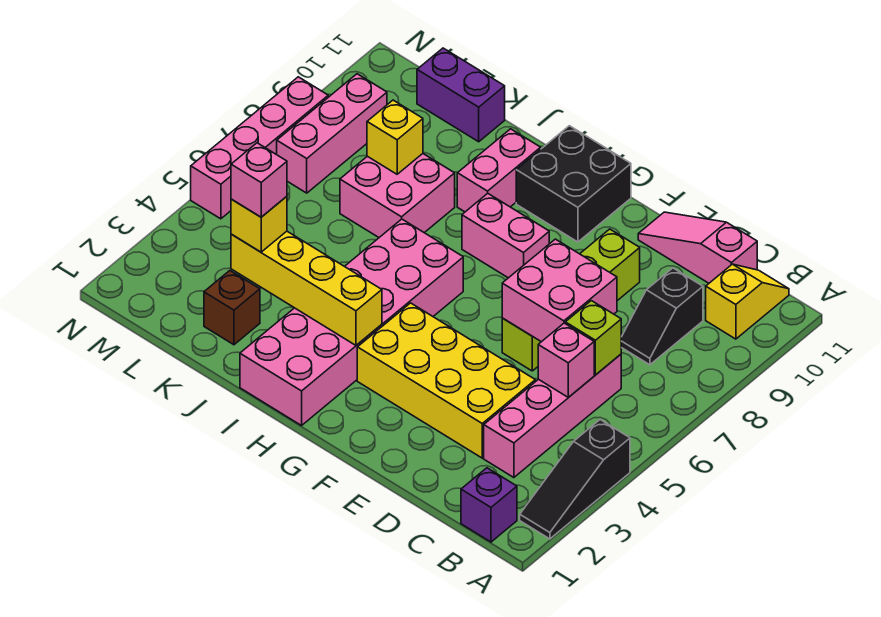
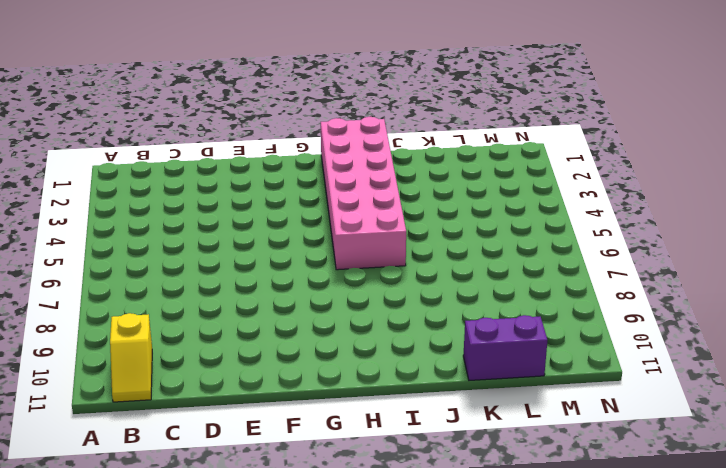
none -> black slope A2:A4 level 1 top 4
none -> purple brick B1 level 1
none -> pink brick C3:C6 level 1

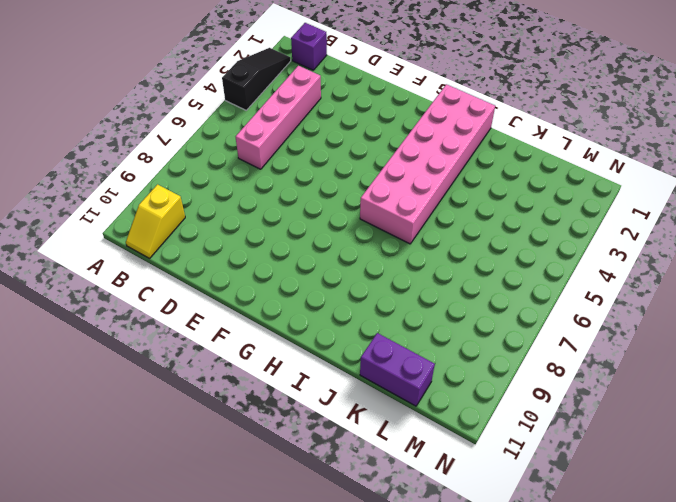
none -> black slope C8:C9 level 1 top 9
none -> pink slope C11:E11 level 1 top C
none -> yellow brick D3:G4 level 1

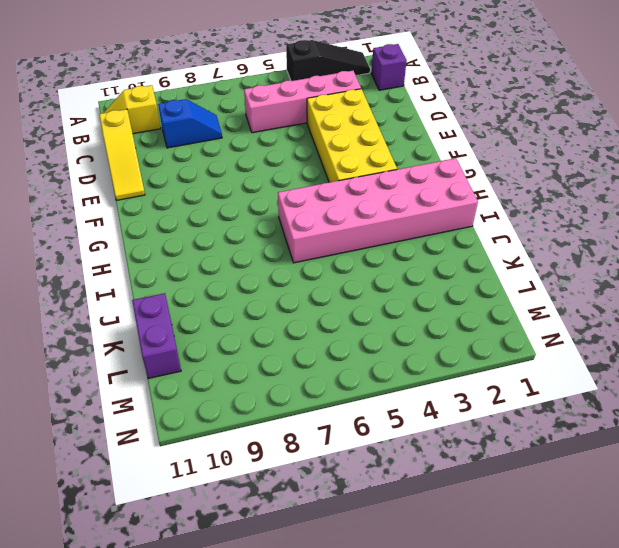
blue slope C8:C9 level 1 top 9 -> black slope C8:C9 level 1 top 9
yellow slope C11:E11 level 1 top C -> pink slope C11:E11 level 1 top C
none -> lime brick E6:E9 level 1
none -> pink brick G8:H8 level 1
none -> black brick G10:H11 level 1

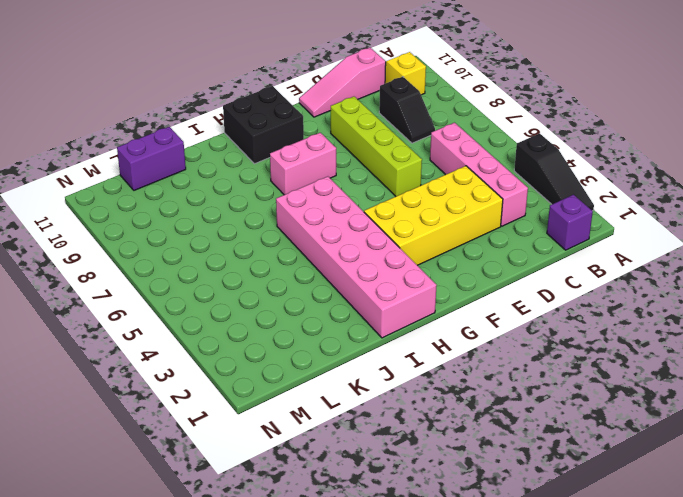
none -> pink brick I9:I10 level 1
none -> pink brick J7:K8 level 1
none -> brown brick K2 level 1

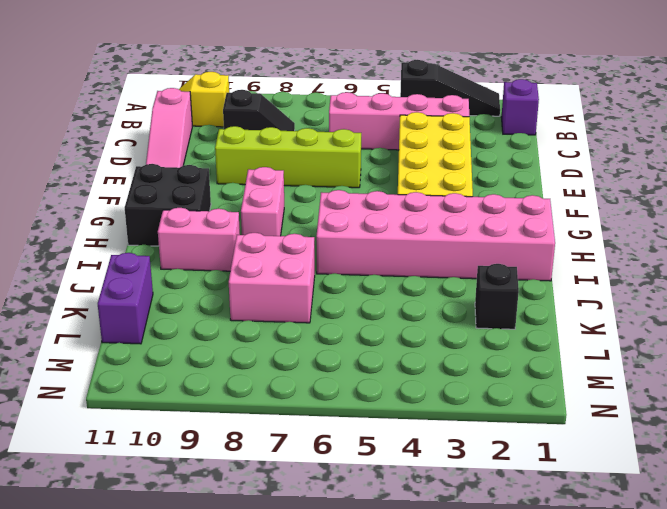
black brick K2 level 1 -> brown brick K2 level 1
none -> pink brick M7:M9 level 1
none -> pink brick N5:N8 level 1
none -> pink brick C5 level 2

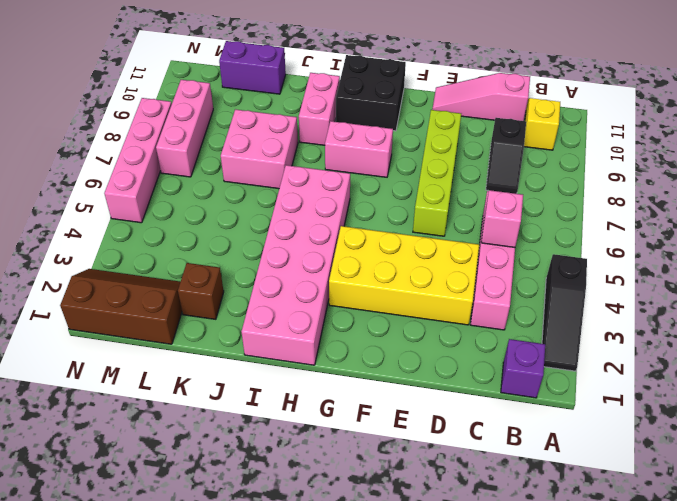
brown slope L1:N2 level 1 top 1 -> none
none -> lime brick C6 level 2
none -> pink brick D6:E7 level 2
none -> yellow brick H3:K3 level 2

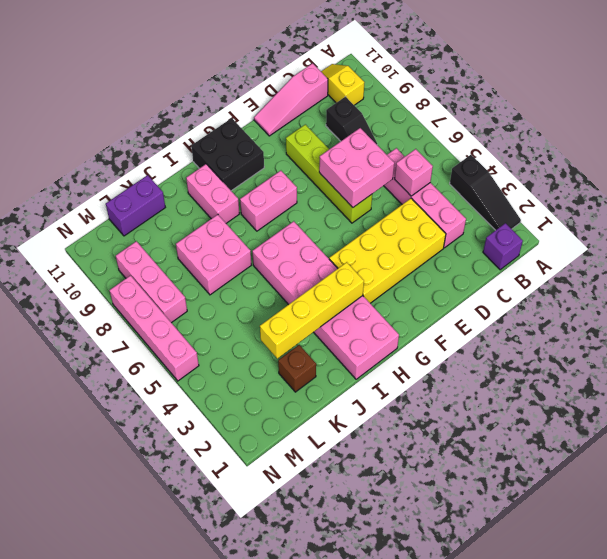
none -> lime brick C6 level 2
none -> yellow brick K8 level 2
none -> yellow brick K3 level 3

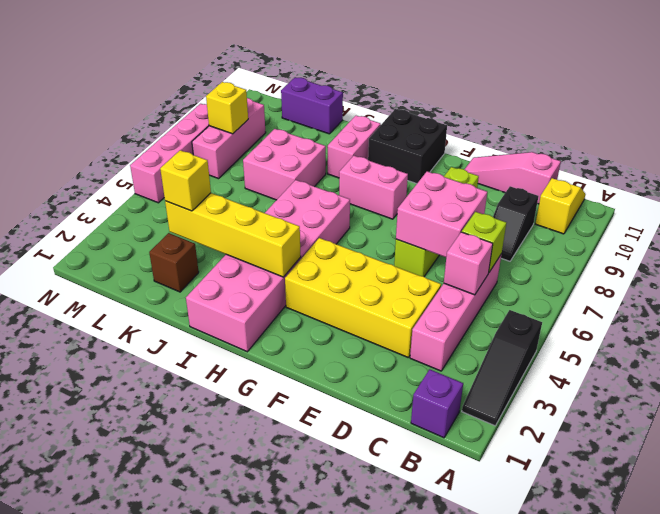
yellow brick M8 level 2 -> yellow brick K8 level 2
none -> pink brick K3 level 4

